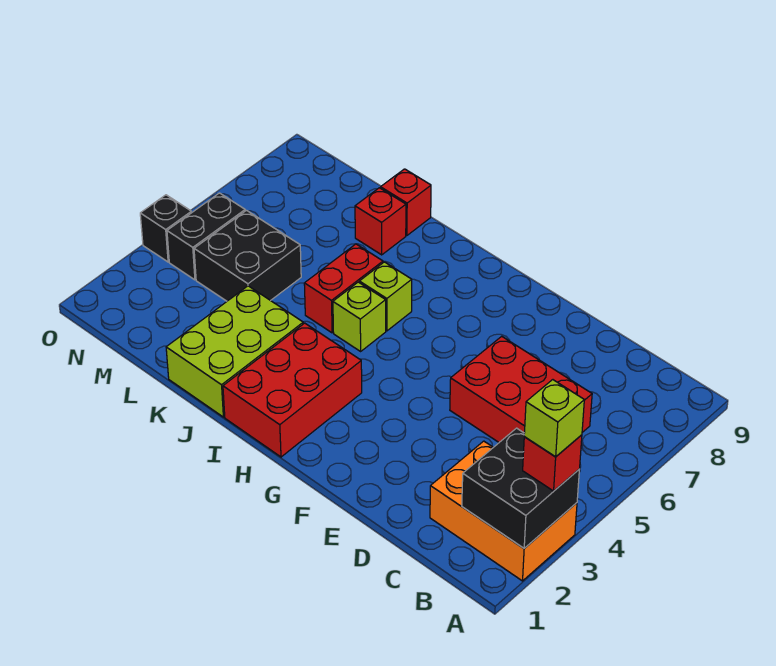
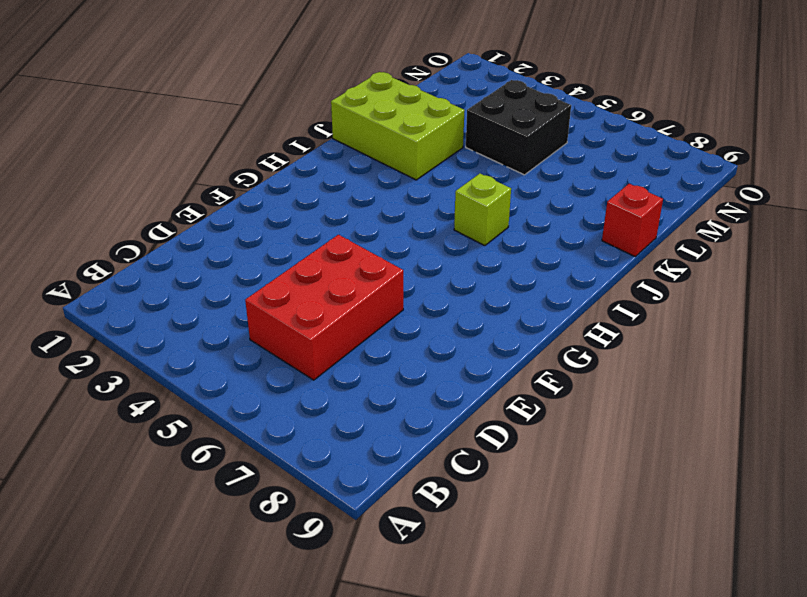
none -> orange brick A2:C3 level 1
none -> red brick H1:I3 level 1
none -> lime brick I5 level 1

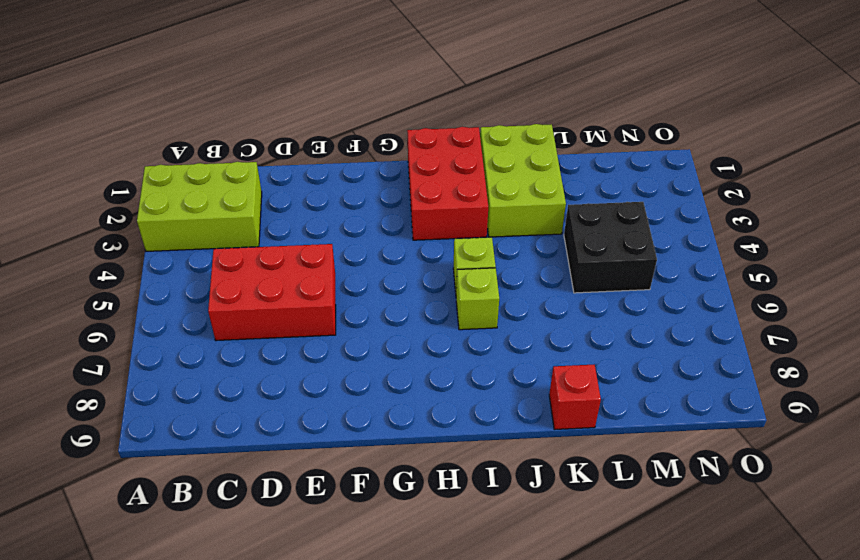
lime brick A2:C3 level 1 -> orange brick A2:C3 level 1
none -> red brick J5:J6 level 1
none -> red brick K8 level 1
none -> black brick N4:N5 level 1

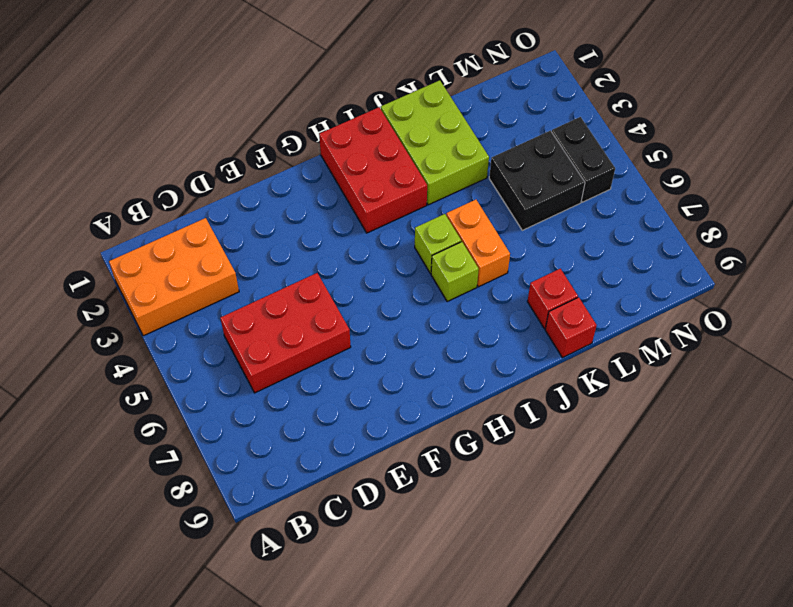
orange brick J5:J6 level 1 -> red brick J5:J6 level 1
none -> black brick O4 level 1
none -> black brick A2:B3 level 2
none -> red brick A3 level 3

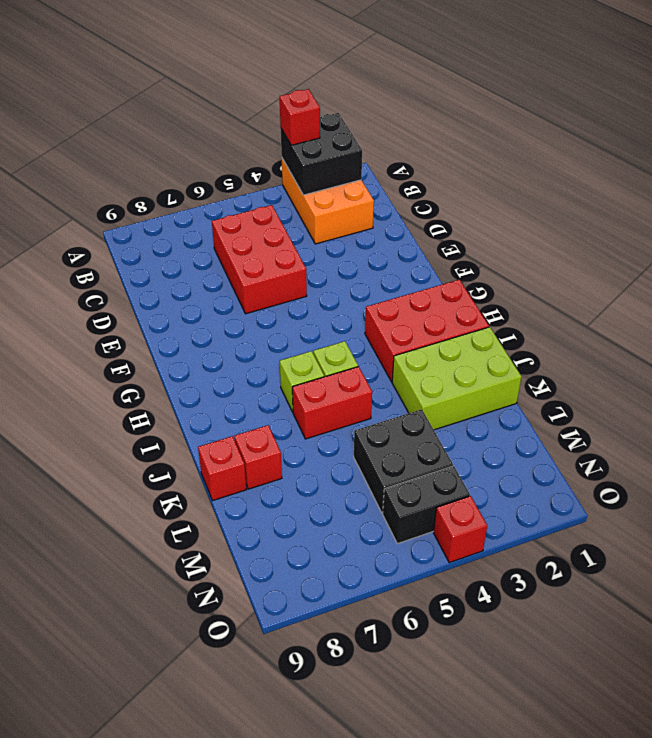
red brick O4 level 1 -> black brick O4 level 1
none -> lime brick A3 level 4

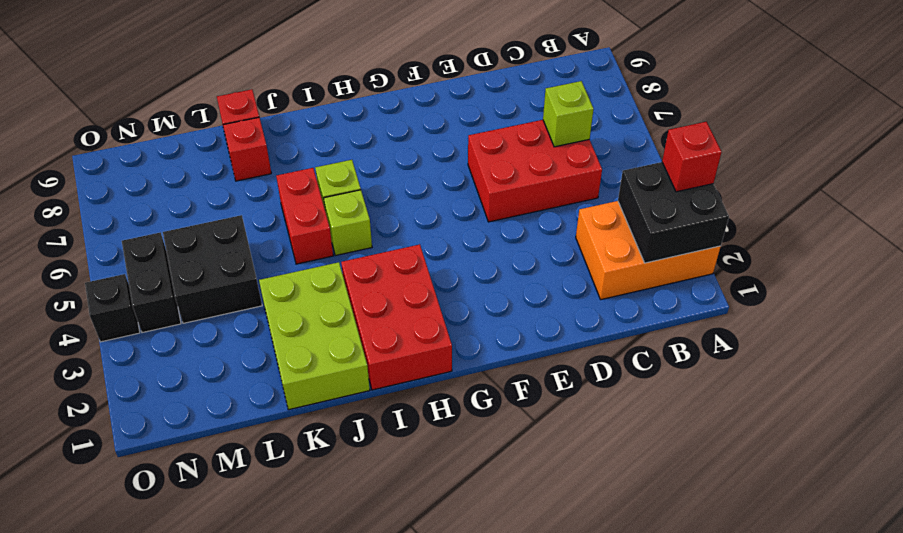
lime brick C6 level 2 -> lime brick A3 level 4

